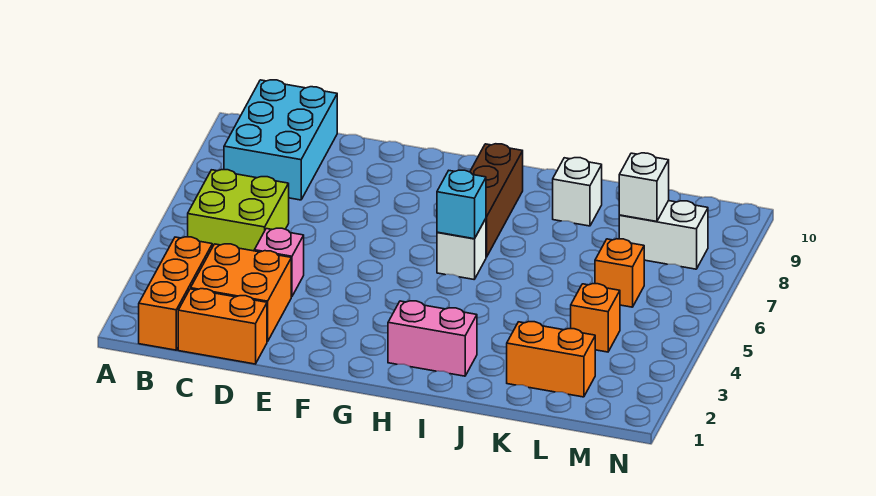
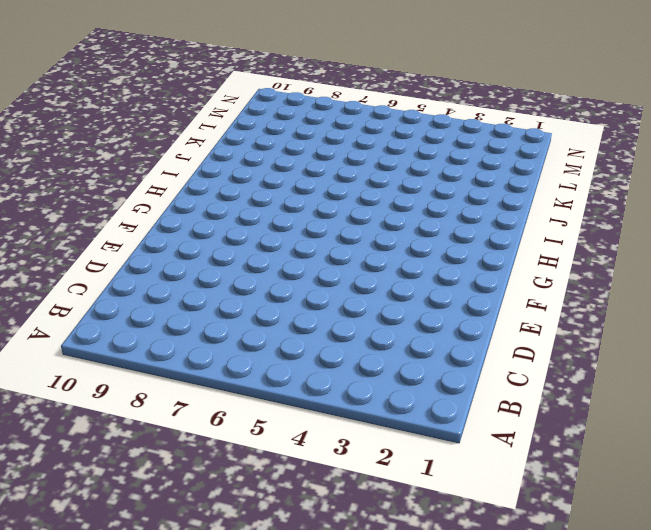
none -> orange brick B1:B3 level 1
none -> lime brick B5:C6 level 1
none -> cyan brick B8:C10 level 1

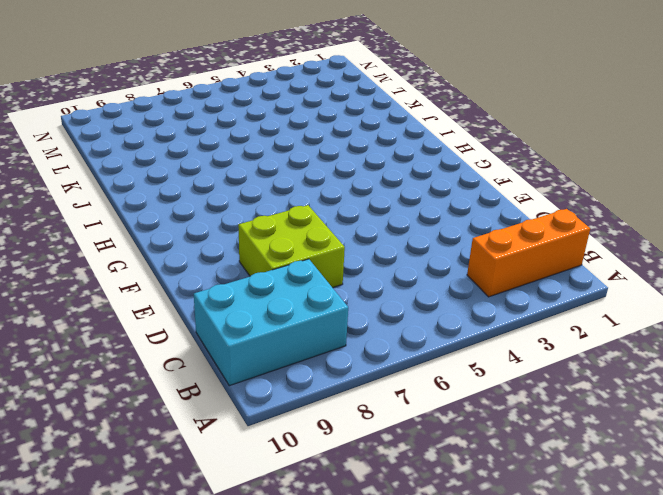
lime brick D7:E8 level 1 -> lime brick B5:C6 level 1
none -> orange brick C1:D1 level 1
none -> orange brick C2:D3 level 1
none -> pink brick D4 level 1

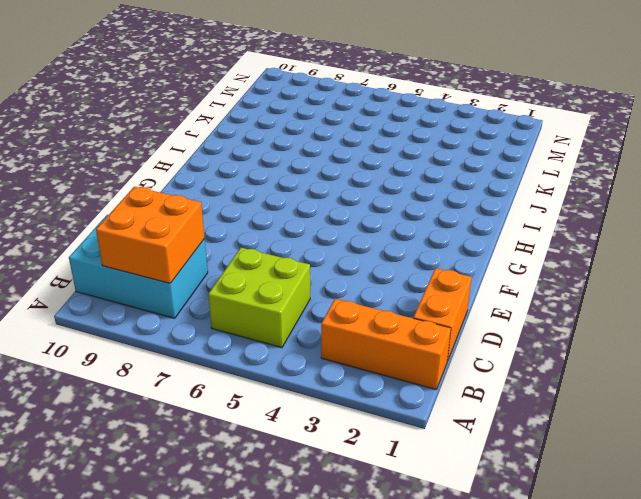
orange brick B8:C9 level 2 -> orange brick C2:D3 level 1
none -> pink brick D4 level 1
none -> pink brick H2:I2 level 1
none -> white brick H6 level 1

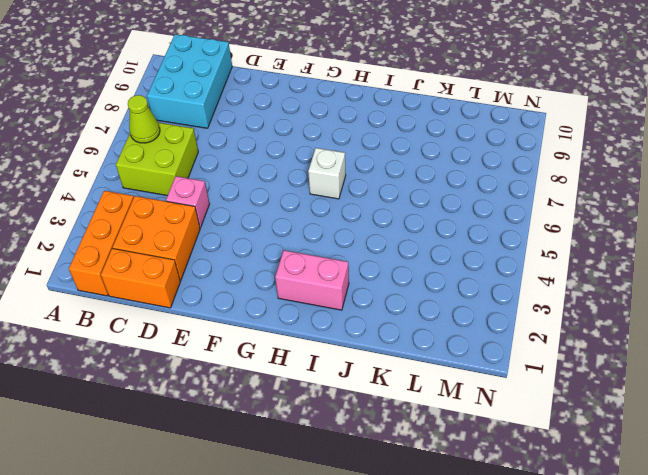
lime cone B6 level 2 -> none
none -> brown brick H7:H9 level 1
none -> white brick J9 level 1
none -> orange brick K2:L2 level 1

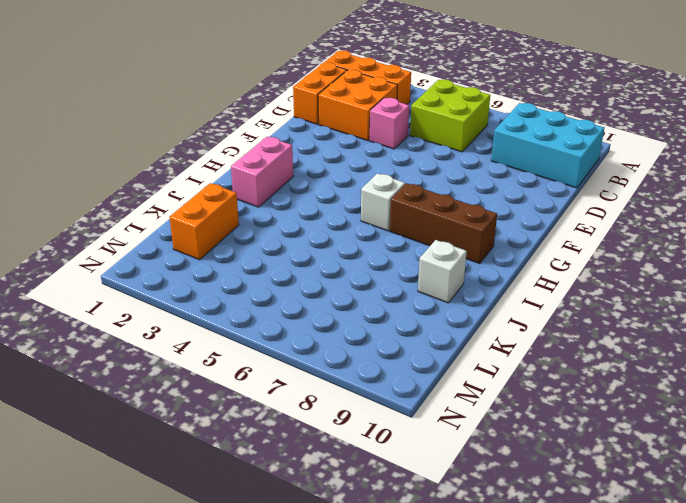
none -> orange brick L4 level 1
none -> orange brick L6 level 1
none -> white brick L8:M8 level 1

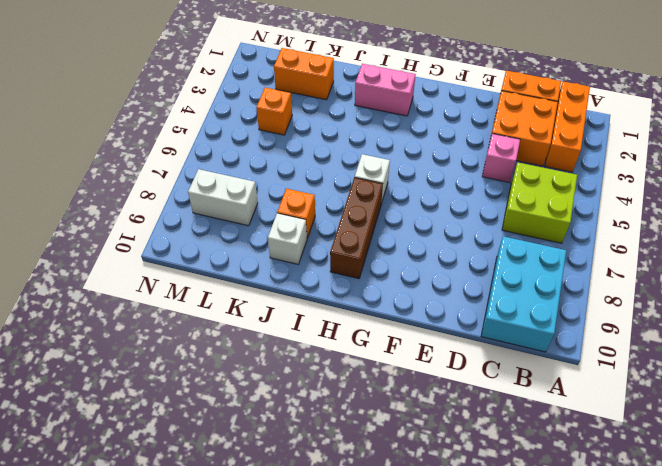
orange brick J8 level 1 -> orange brick L6 level 1
none -> cyan brick H6 level 2
none -> white brick L8 level 2

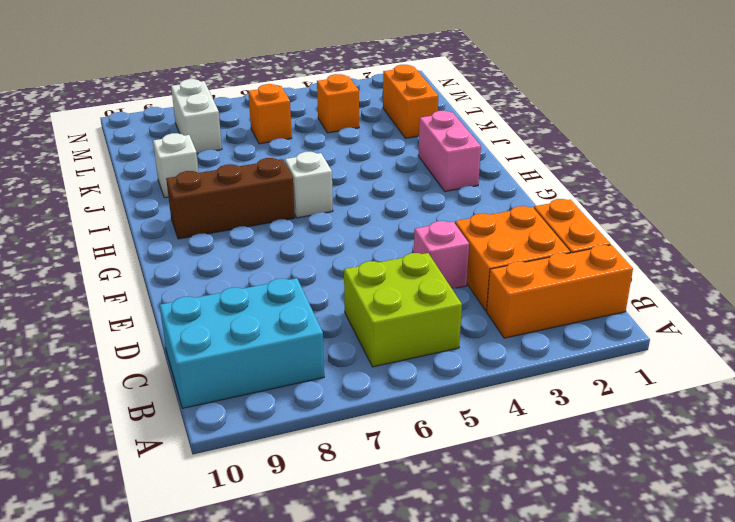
none -> cyan brick H6 level 2
none -> white brick L8 level 2

